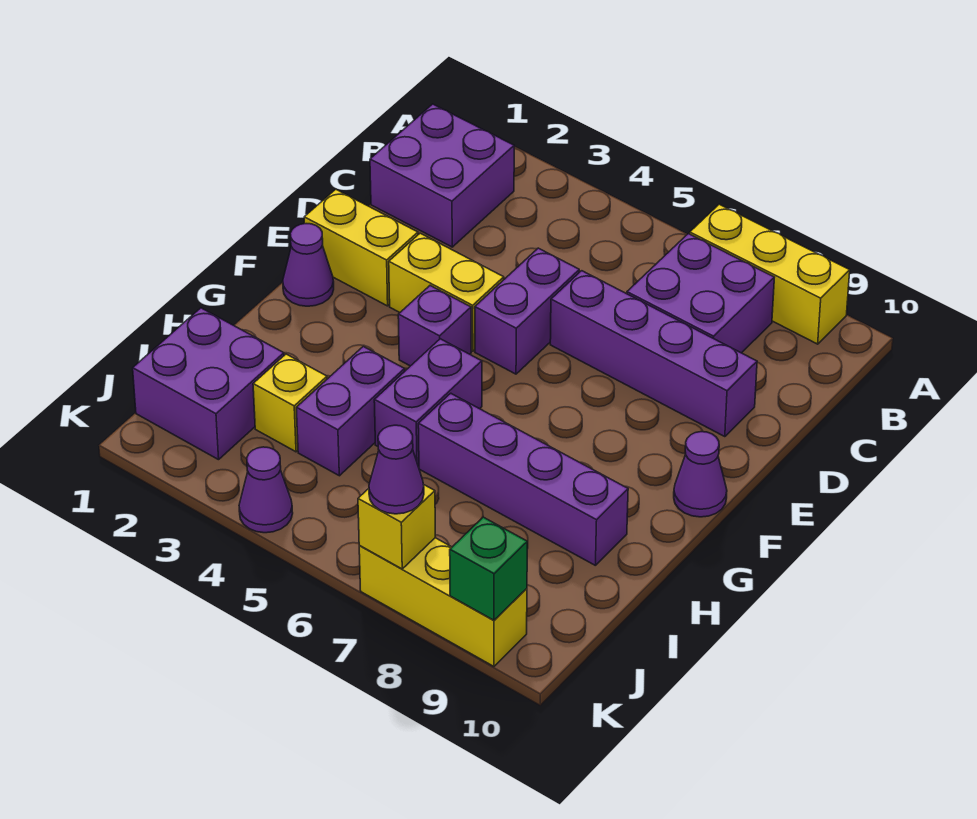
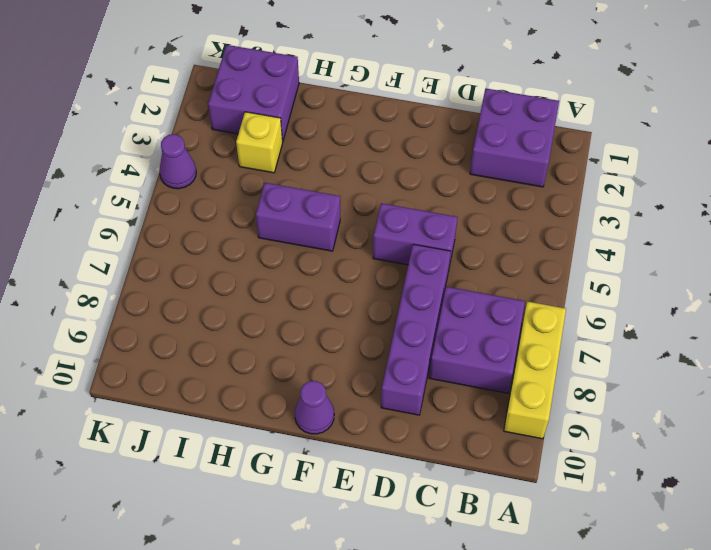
none -> yellow brick E1:E2 level 1
none -> yellow brick E3:E4 level 1
none -> purple cone F1 level 1

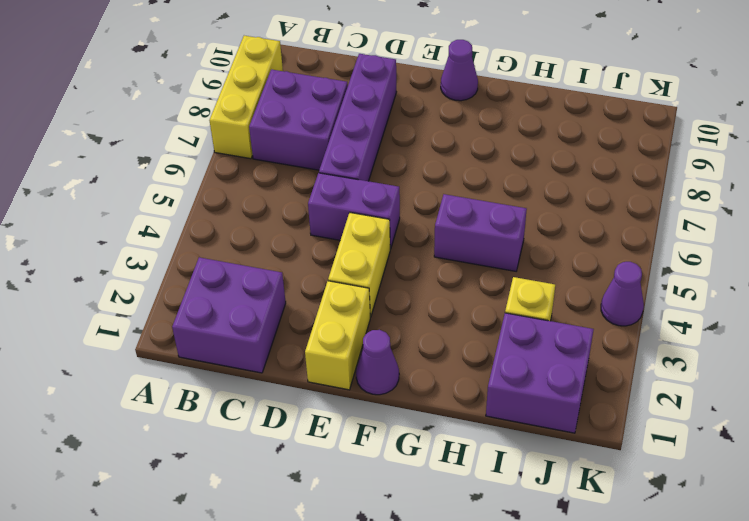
none -> purple brick F4 level 1
none -> purple brick H4:I4 level 1
none -> purple brick H6:H9 level 1

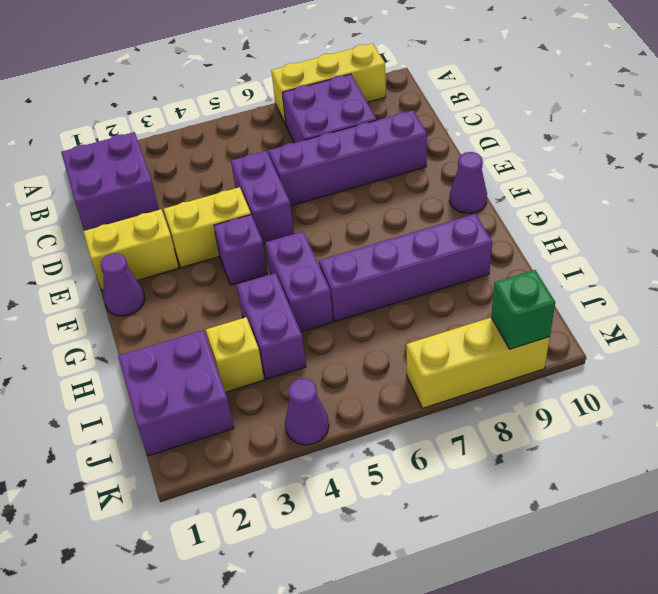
none -> yellow brick K7 level 2
none -> purple cone K7 level 3

